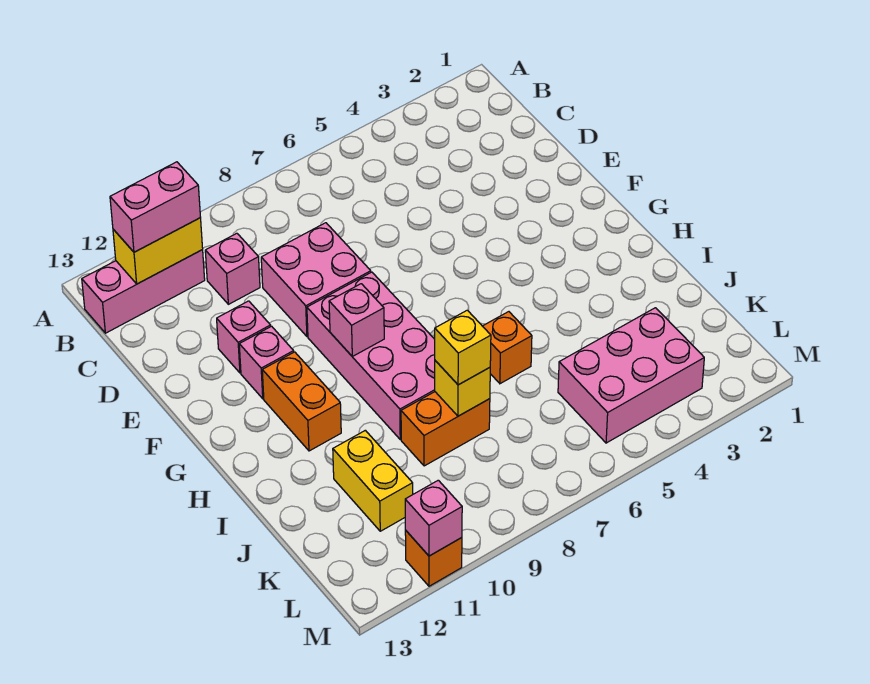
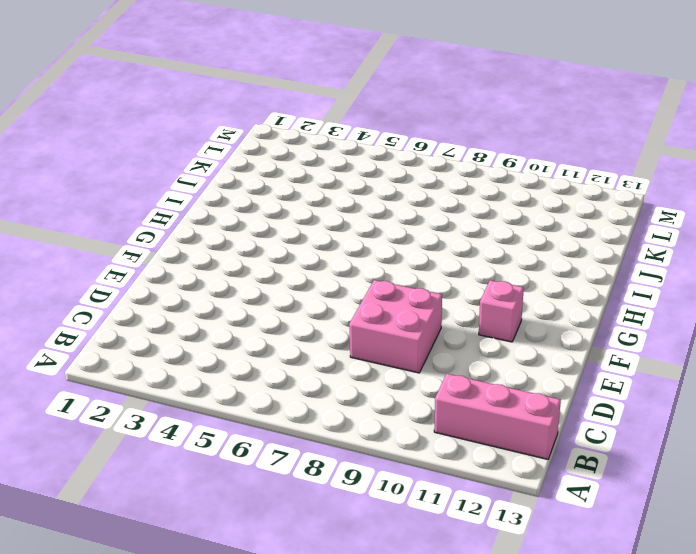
none -> pink brick C10 level 1
none -> pink brick E11 level 1
none -> pink brick F8:I9 level 1

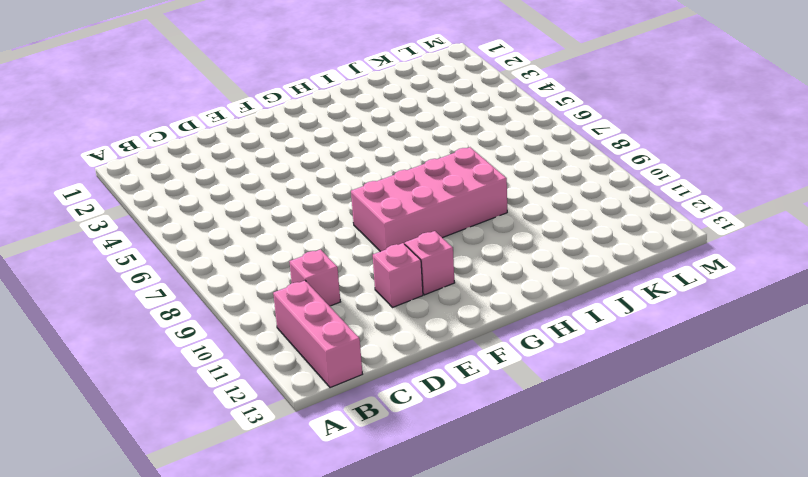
none -> pink brick D8:E9 level 1
none -> orange brick G11:H11 level 1
none -> orange brick I6 level 1

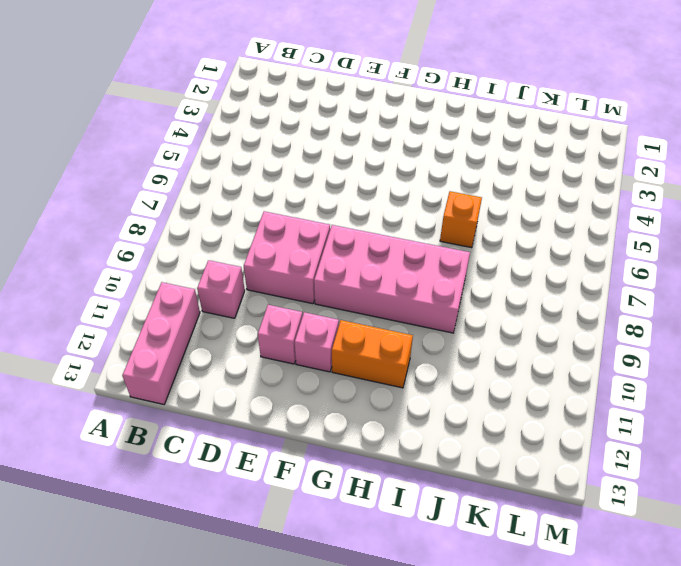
none -> orange brick J8:J9 level 1
none -> yellow brick J11:K11 level 1
none -> pink brick K3:L5 level 1

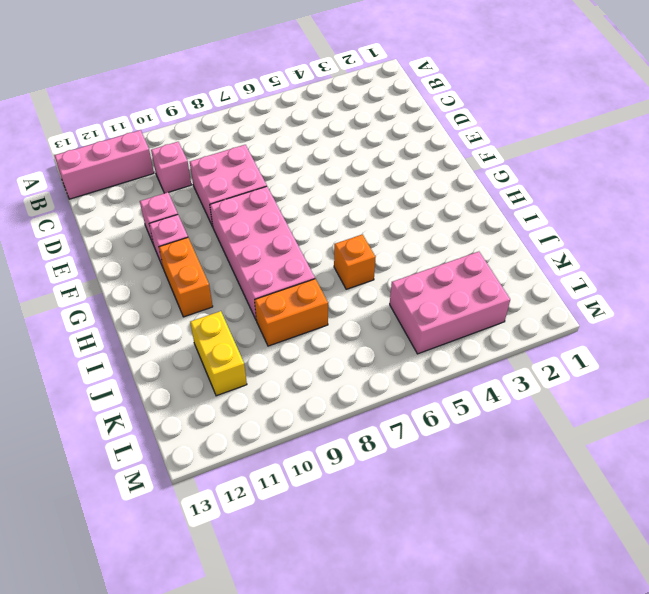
none -> orange brick M11 level 1
none -> yellow brick B11:B12 level 2
none -> pink brick G9 level 2

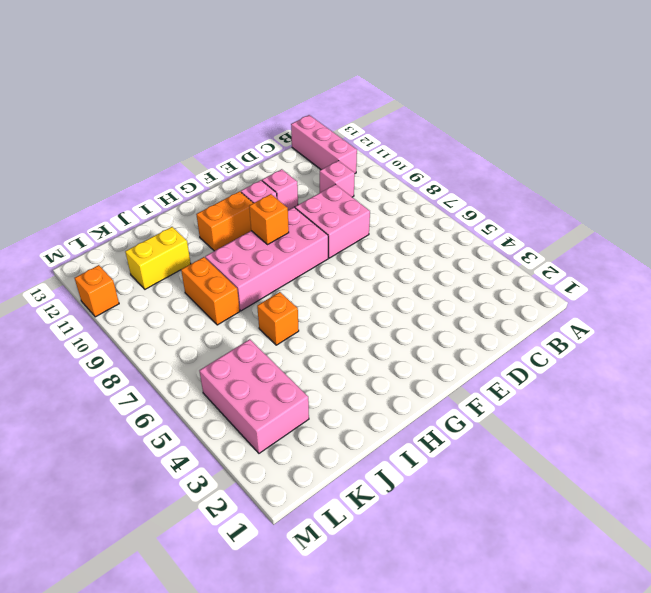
orange brick G9 level 2 -> pink brick G9 level 2
none -> yellow brick B11:B12 level 2
none -> yellow brick J8 level 2
none -> pink brick M11 level 2

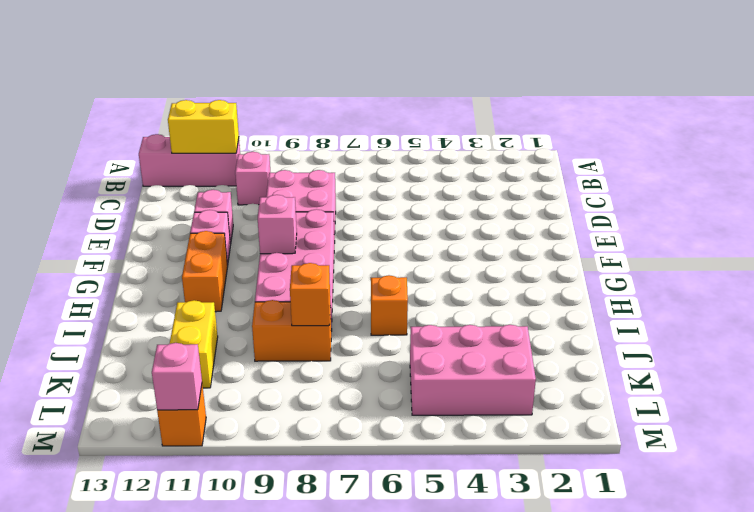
orange brick J8 level 2 -> yellow brick J8 level 2
none -> pink brick B11:B12 level 3
none -> yellow brick J8 level 3

